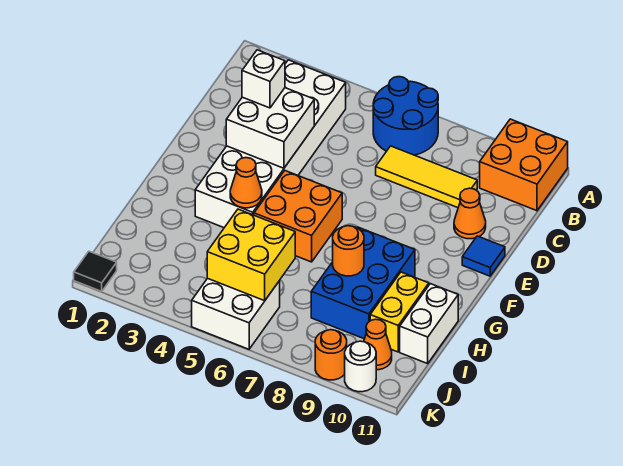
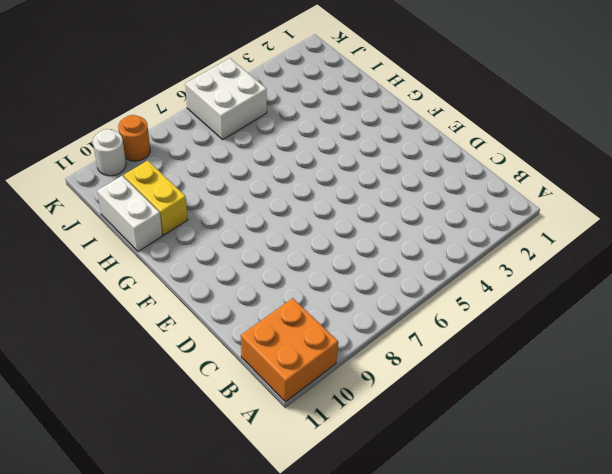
none -> blue round brick A6:B7 level 1
none -> white brick B3:G4 level 1
none -> yellow tile C7:C9 level 1

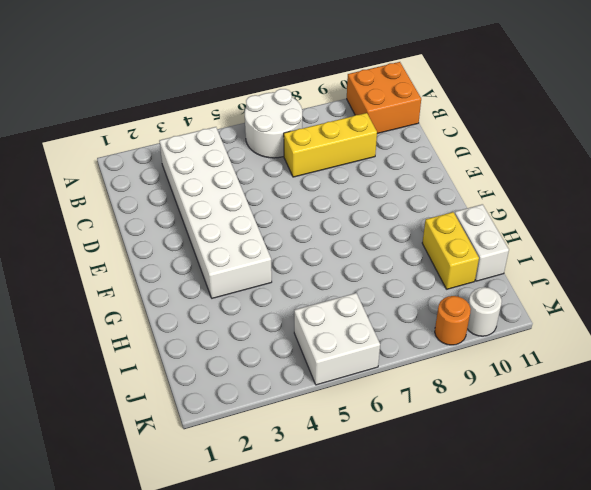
white round brick A6:B7 level 1 -> blue round brick A6:B7 level 1
yellow brick C7:C9 level 1 -> yellow tile C7:C9 level 1
none -> orange cone D10 level 1
none -> blue tile E11 level 1
none -> orange brick F5:G6 level 1

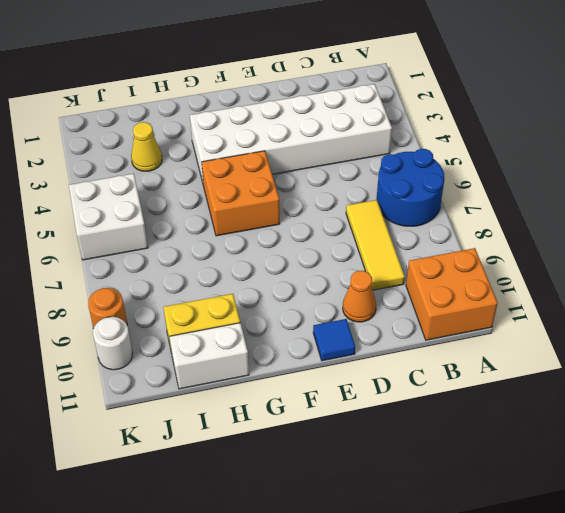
yellow cone I3 level 1 -> none
none -> blue brick G8:I9 level 1
none -> orange cone J10 level 1
none -> black tile K1 level 1

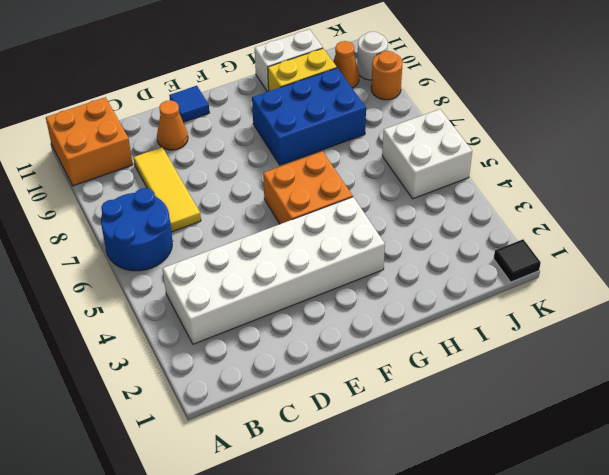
none -> white brick D3:E4 level 2
none -> orange cone G4 level 2
none -> orange round brick H8 level 2

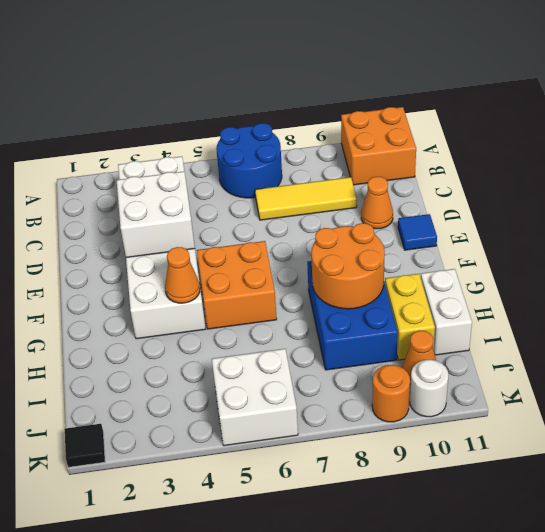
orange round brick G8:H9 level 2 -> orange round brick H8 level 2
none -> yellow brick I5:J6 level 2
none -> white brick D3 level 3

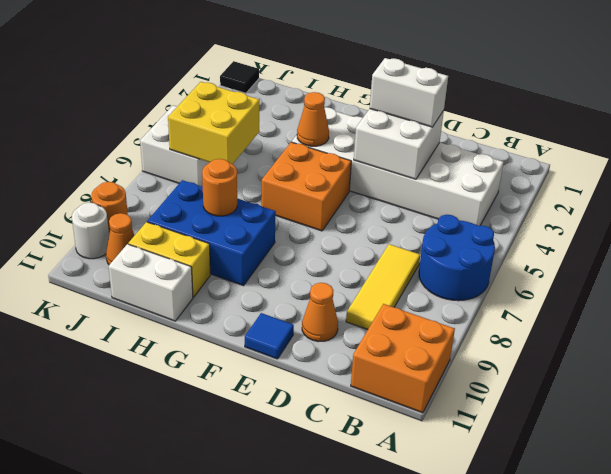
white brick D3:E3 level 3 -> white brick D3 level 3

